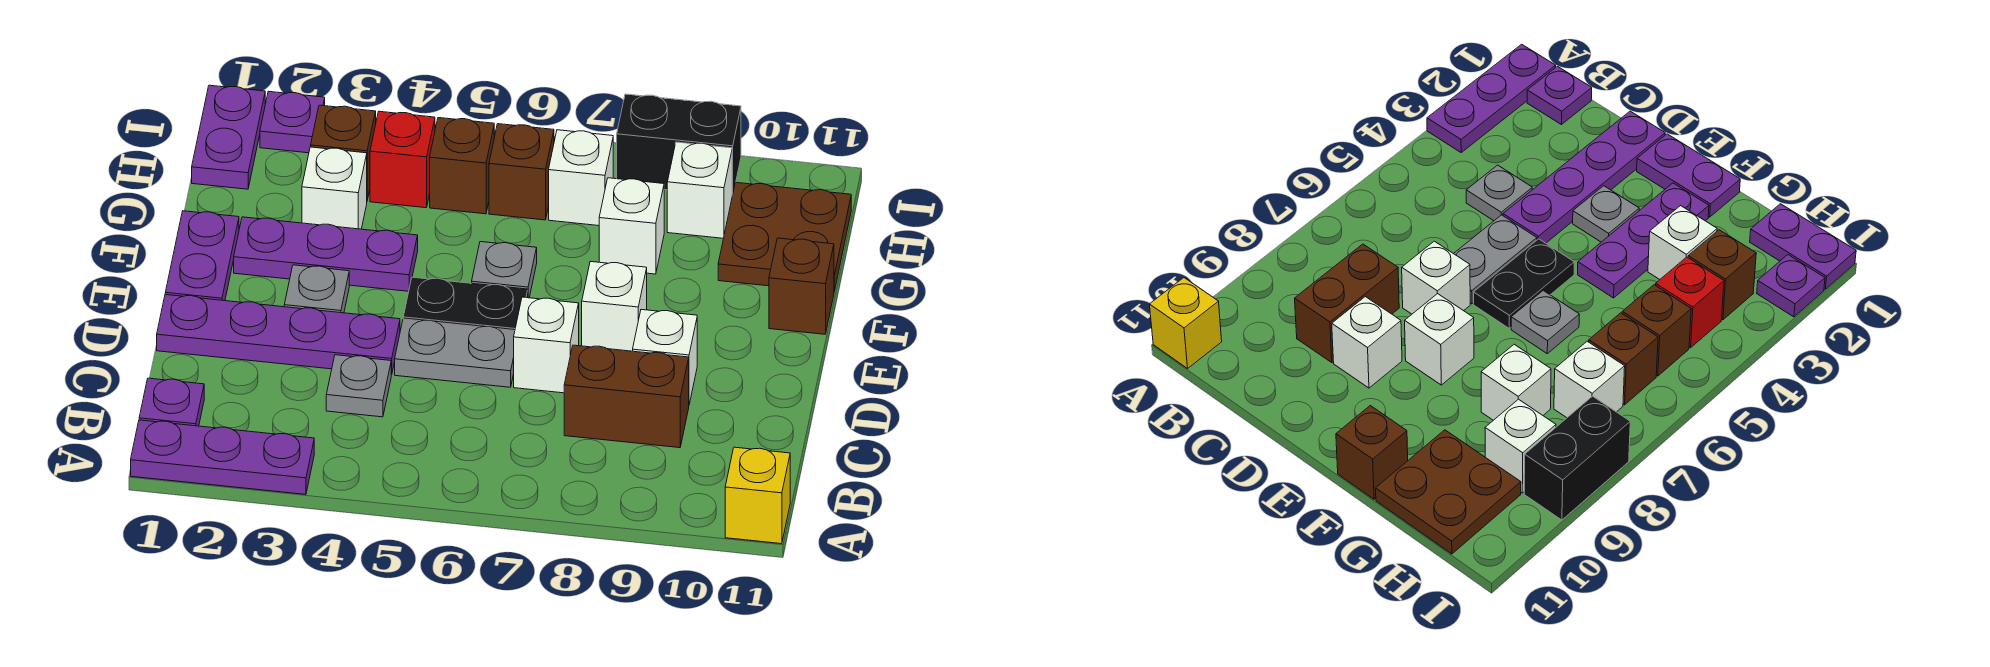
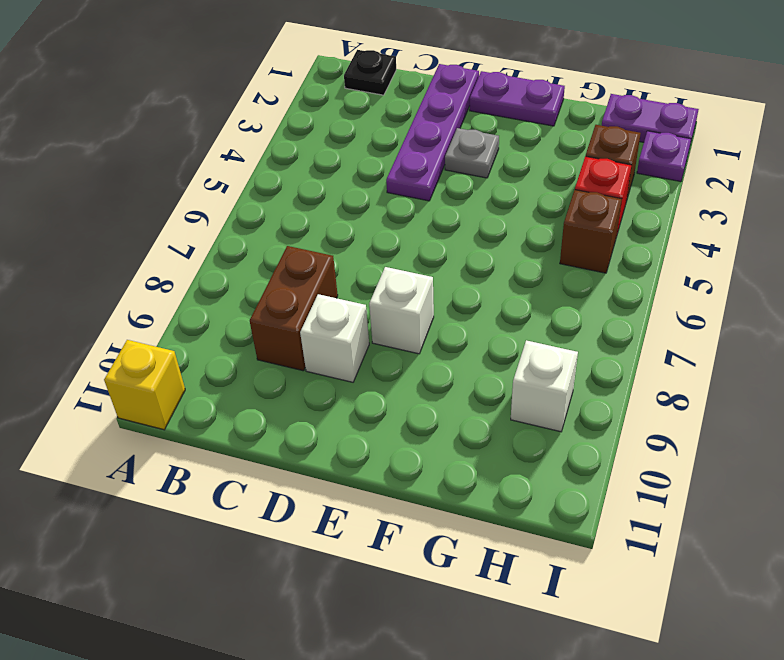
black plate B1 level 1 -> purple plate B1 level 1
none -> purple plate A1:A3 level 1
none -> grey plate C4 level 1
none -> grey plate D5:D6 level 1

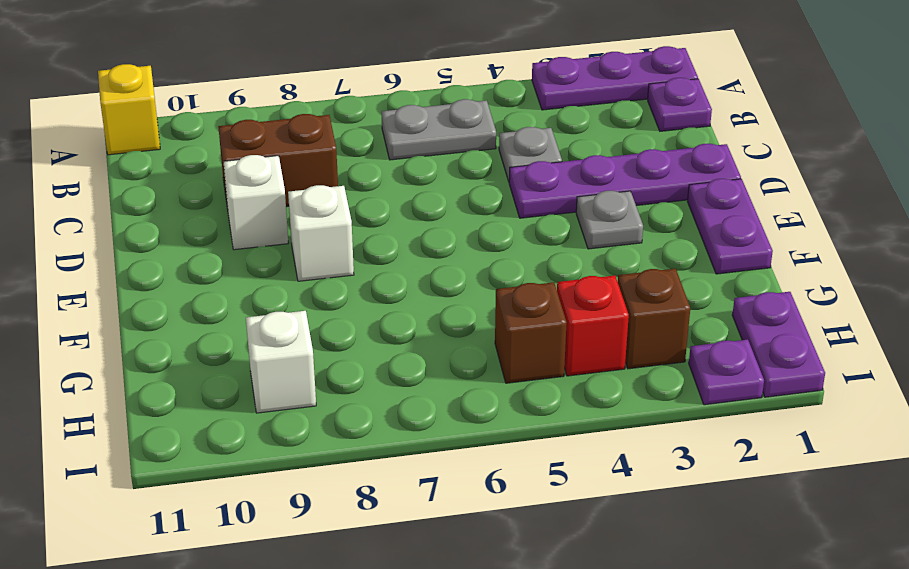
grey plate B5:B6 level 1 -> grey plate D5:D6 level 1
none -> white brick D7 level 1
none -> black plate E5:E6 level 1
none -> purple plate F2:F4 level 1

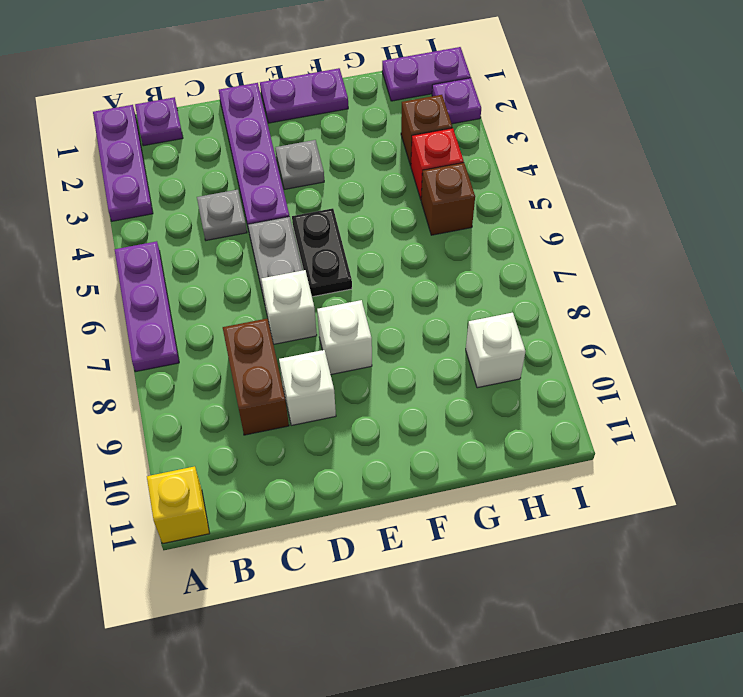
purple plate A5:A7 level 1 -> purple plate F2:F4 level 1
none -> grey plate F6 level 1
none -> brown brick F11 level 1
none -> white brick G3 level 1

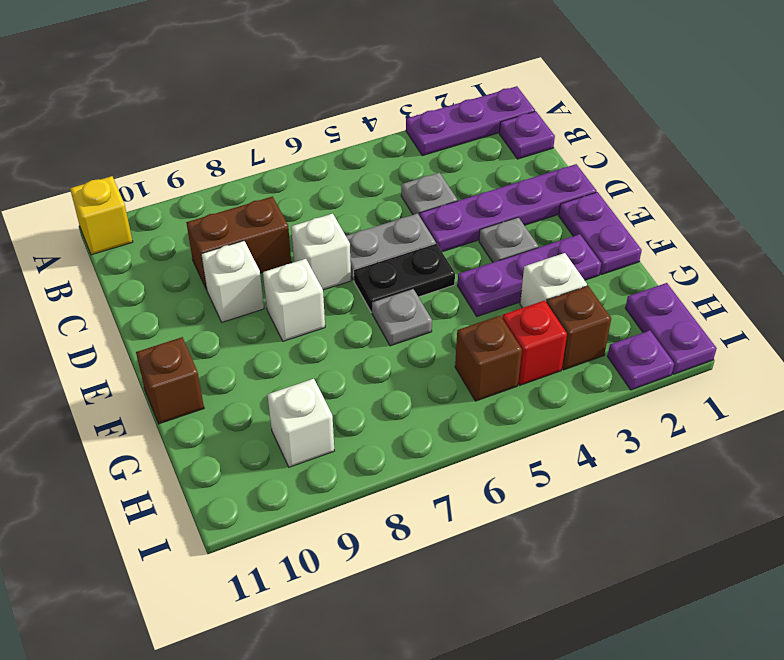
none -> white brick G8 level 1
none -> brown plate G10:H11 level 1
none -> brown brick H6 level 1

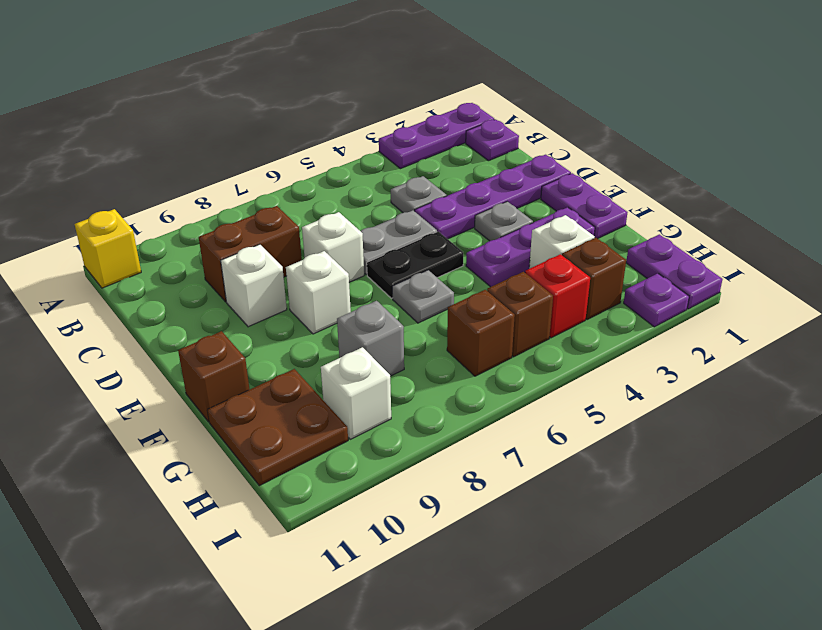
grey brick G8 level 1 -> white brick G8 level 1
none -> white brick H7 level 1
none -> black brick I8:I9 level 1

